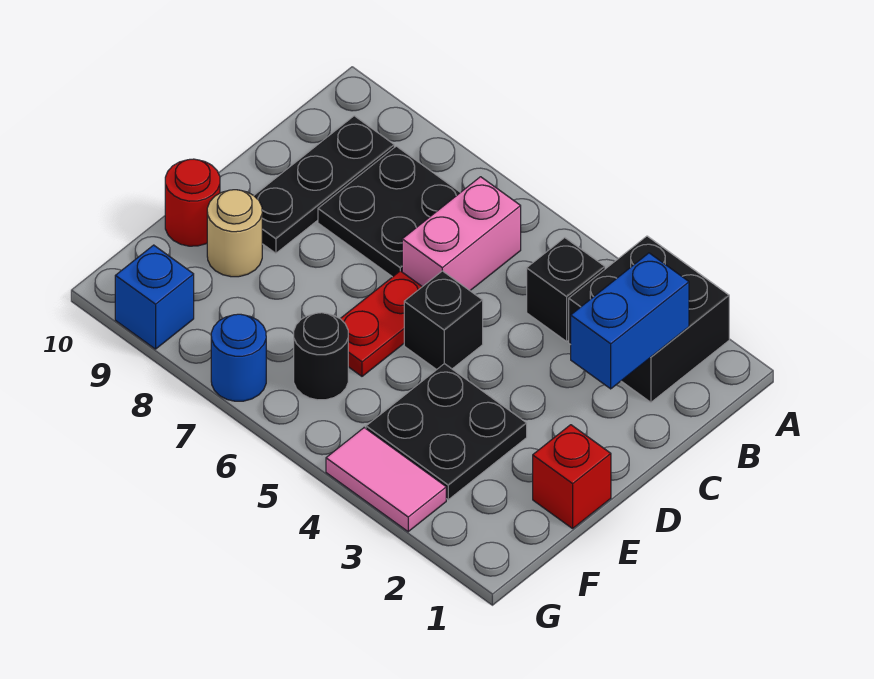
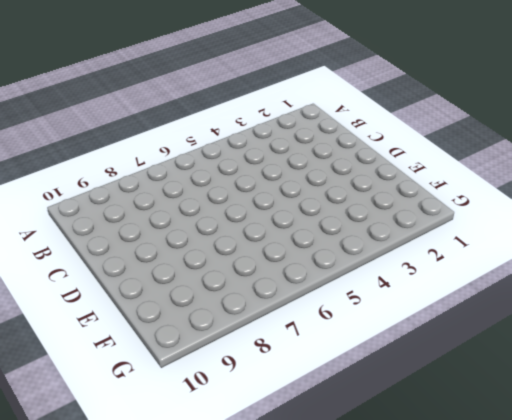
none -> black brick A2:B3 level 1
none -> black brick B4 level 1
none -> pink brick B6:C6 level 1

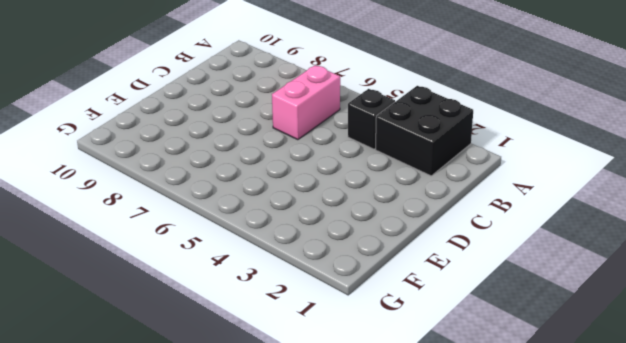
none -> black plate B7:C8 level 1
none -> black plate B9:D9 level 1
none -> black brick D5 level 1

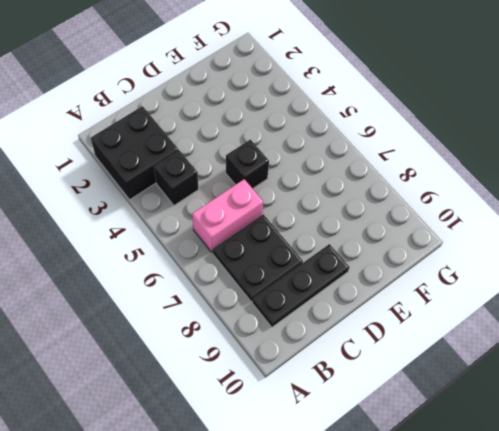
none -> red plate D6:E6 level 1
none -> red brick E1 level 1
none -> black plate E3:F4 level 1

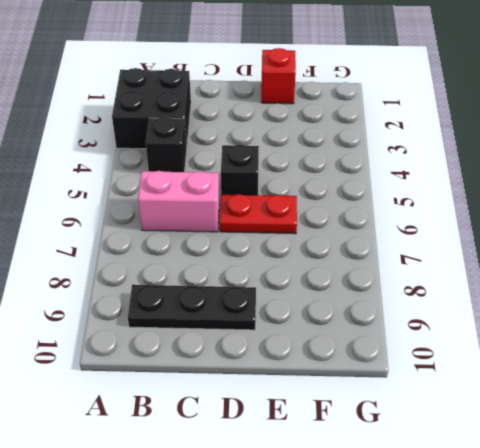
none -> black plate B7:C8 level 1
none -> black plate E3:F4 level 1
none -> tan round brick E9 level 1

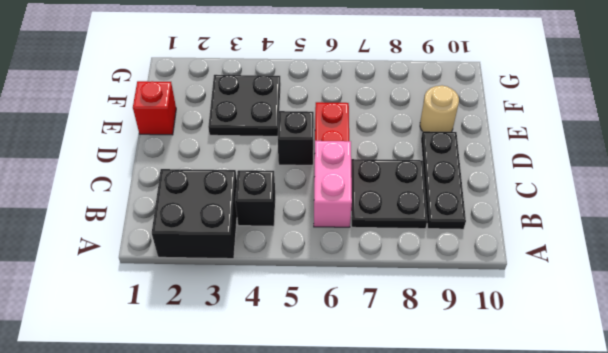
none -> red round brick E10 level 1
none -> black round brick F6 level 1
none -> pink tile G3:G4 level 1

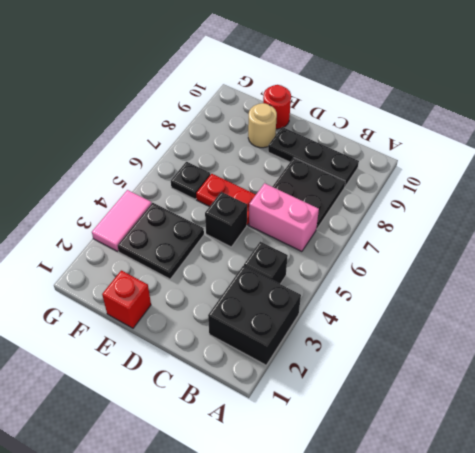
black plate F6 level 1 -> black round brick F6 level 1
none -> blue round brick G7 level 1
none -> blue brick G9 level 1
none -> blue brick B2:C2 level 2

